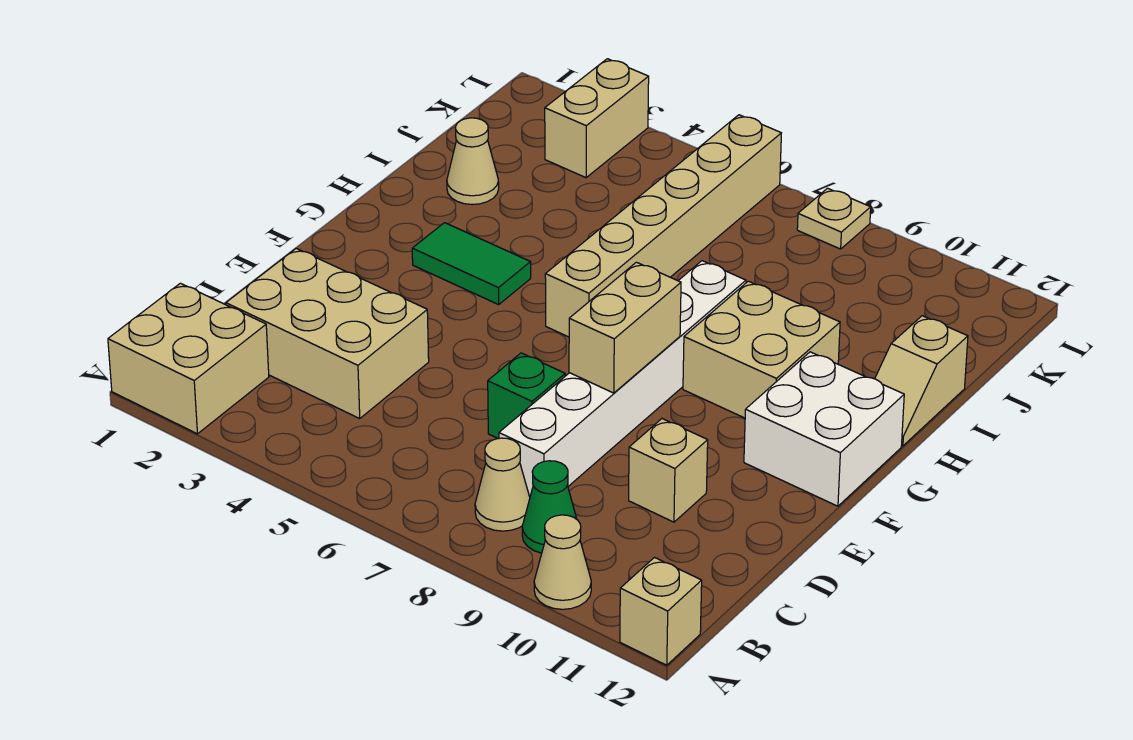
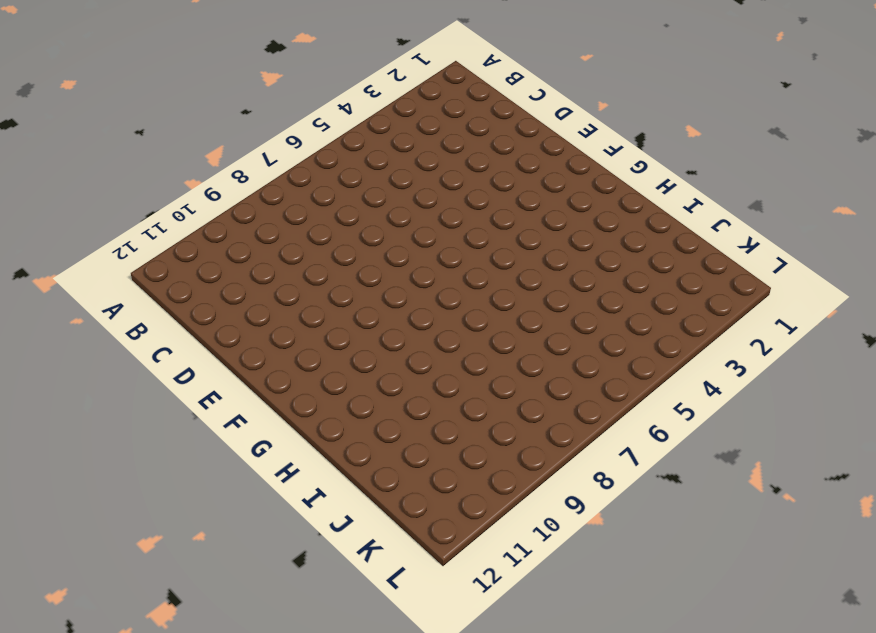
none -> tan brick A1:B2 level 1
none -> tan cone A10 level 1
none -> tan brick A12 level 1

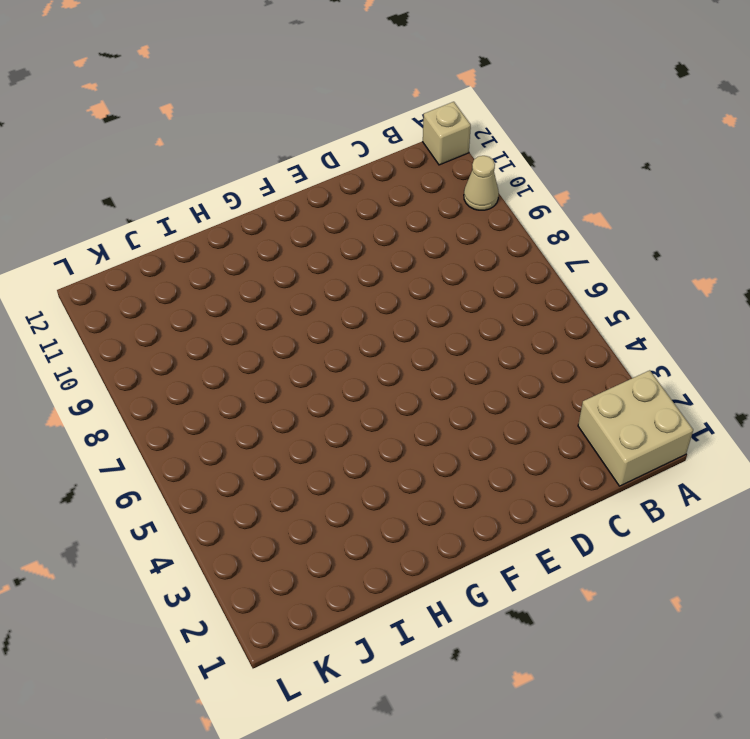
none -> tan cone B8 level 1
none -> green cone B9 level 1
none -> tan brick C2:D4 level 1

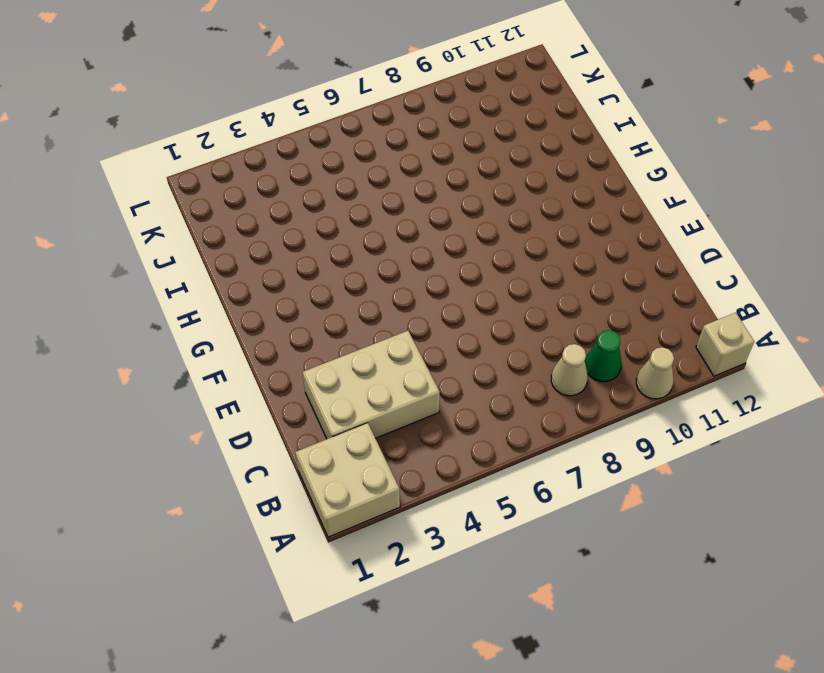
none -> white brick C8:H8 level 1
none -> green brick D7 level 1
none -> tan brick D10 level 1

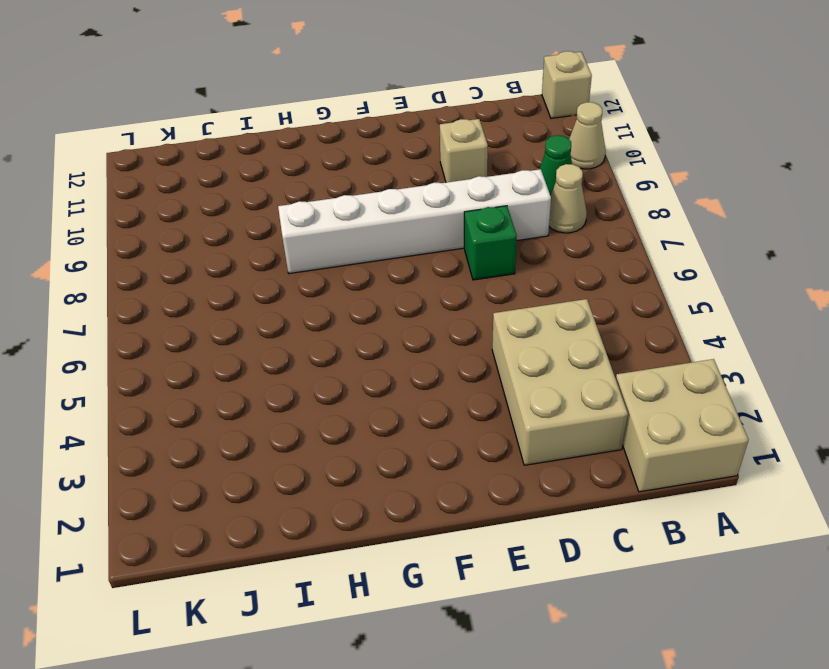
none -> white brick F11:G12 level 1
none -> green tile G3:G4 level 1
none -> tan brick G6:L6 level 1

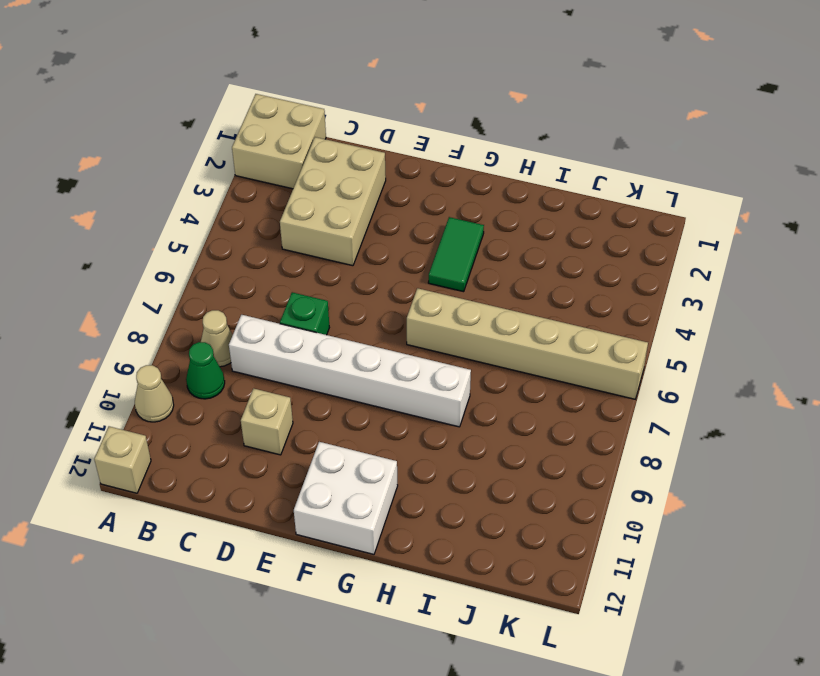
none -> tan brick G9:H10 level 1
none -> tan slope H12:I12 level 1 top I
none -> tan cone I2 level 1

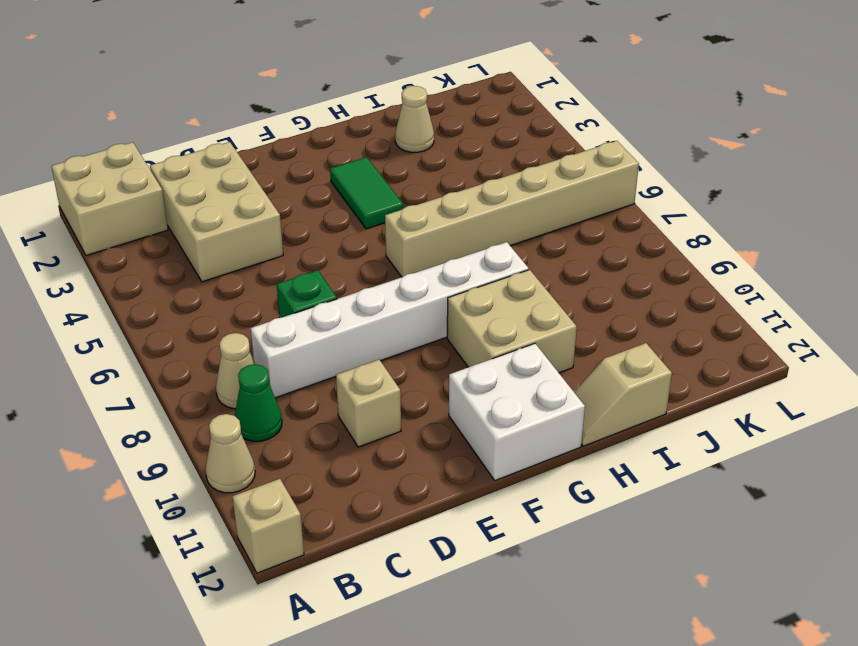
none -> tan brick K3:L3 level 1
none -> tan plate L8 level 1
none -> tan brick E8:F8 level 2

